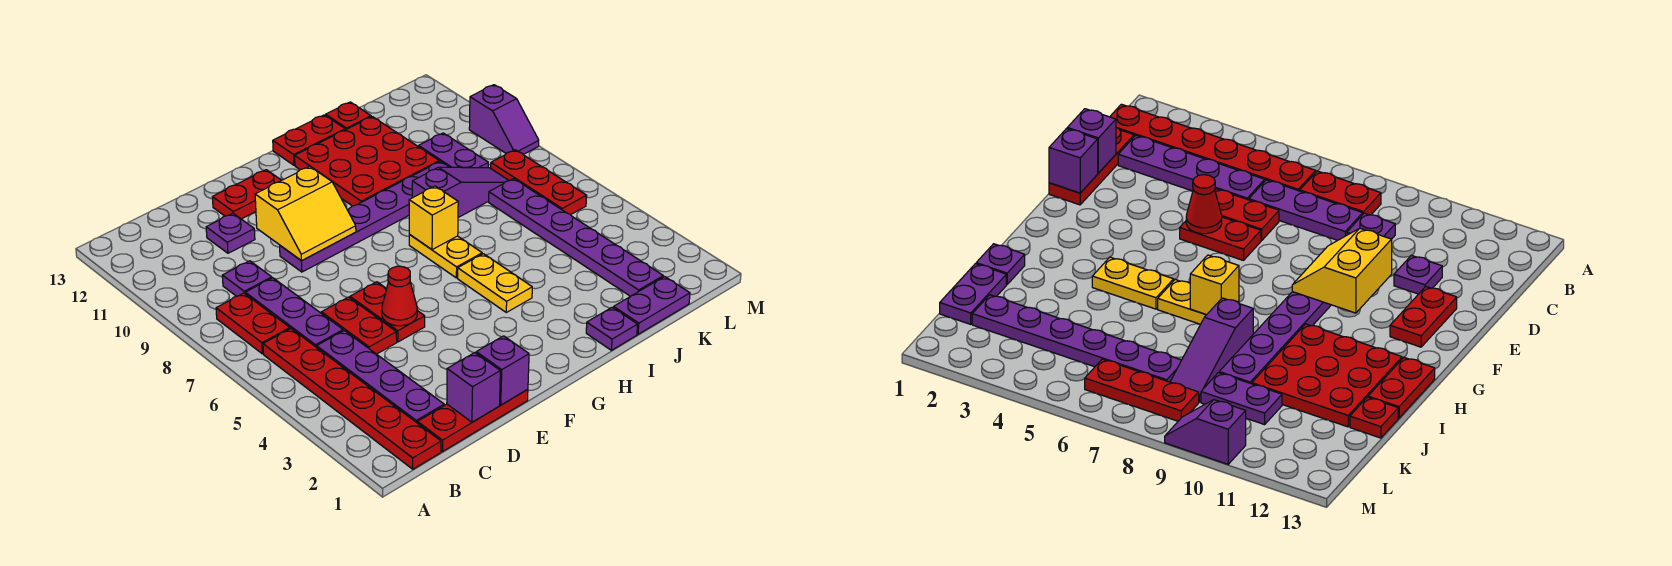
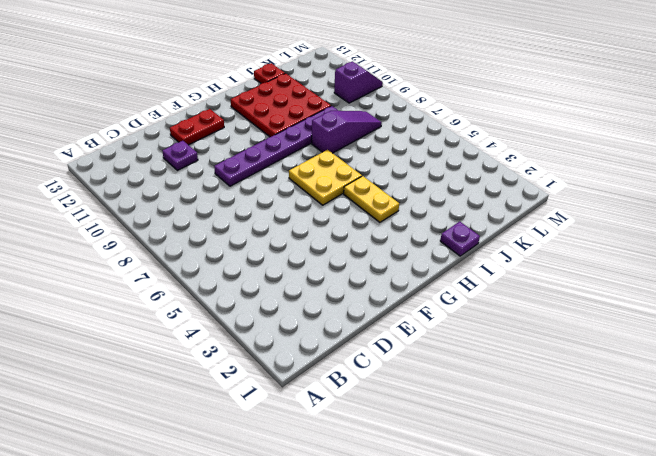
yellow plate G6:H7 level 1 -> yellow plate H6:H7 level 1
purple slope L10:M10 level 1 top L -> purple slope M9:M10 level 1 top 10
none -> red plate B1:B6 level 1
none -> red plate B7:B8 level 1
none -> red plate C1:E1 level 1

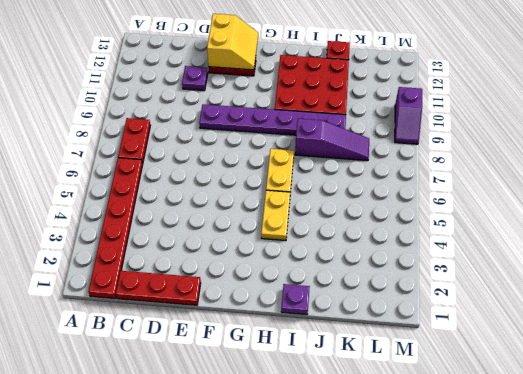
yellow slope E12:F13 level 2 top E -> yellow slope E9:F10 level 2 top 10
none -> purple plate C2:C5 level 1
none -> purple plate C6:C8 level 1
none -> purple plate C9 level 1

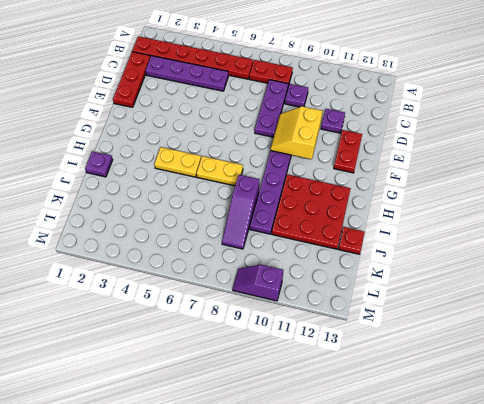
purple plate C8:E8 level 1 -> purple plate C6:C8 level 1
none -> red plate D5:D6 level 1
none -> red plate E5:E6 level 1
none -> red plate H13:I13 level 1

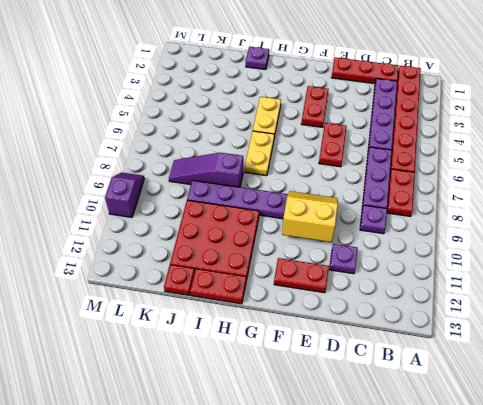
red plate F3:F4 level 1 -> red plate D5:D6 level 1
none -> purple plate J1:K1 level 1
none -> purple plate K2:K7 level 1
none -> purple plate K9:K10 level 1

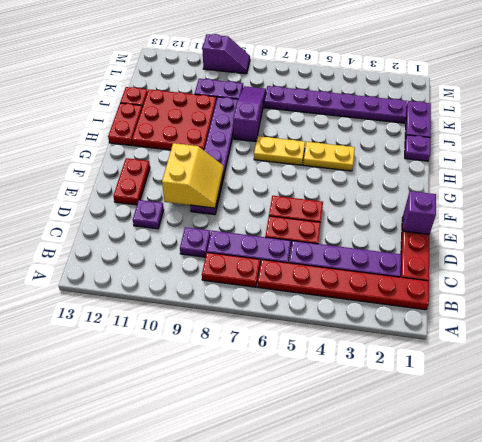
none -> red plate L6:L8 level 1
none -> purple brick D1 level 2
none -> red cone E5 level 2

